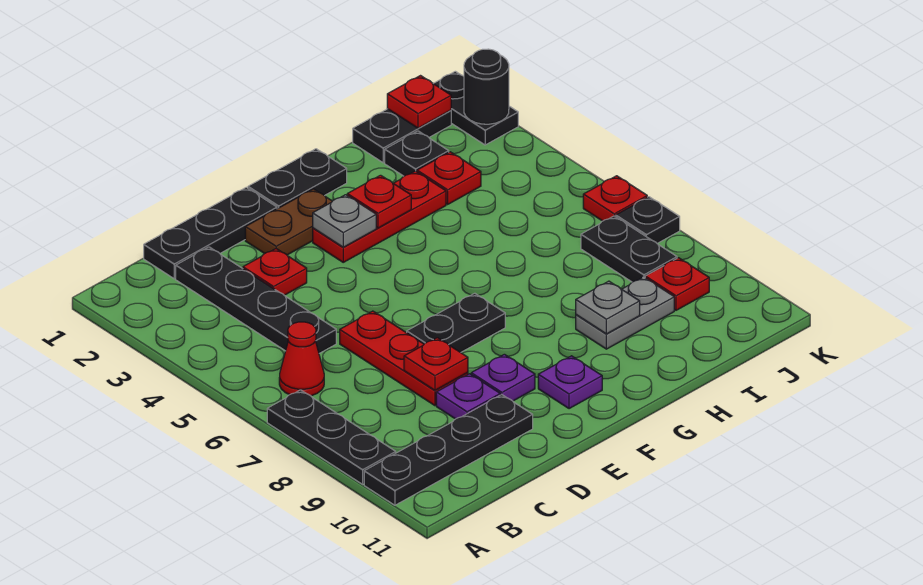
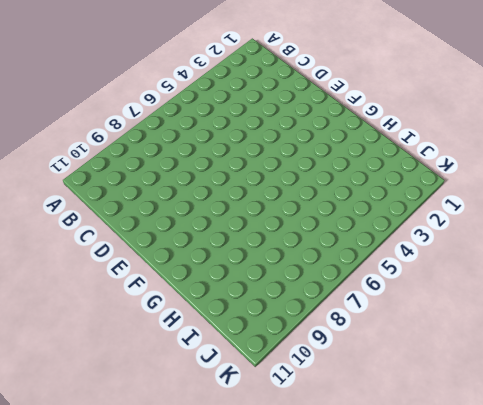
none -> black plate A7:A9 level 1
none -> black plate A10:D10 level 1
none -> red cone B6 level 1

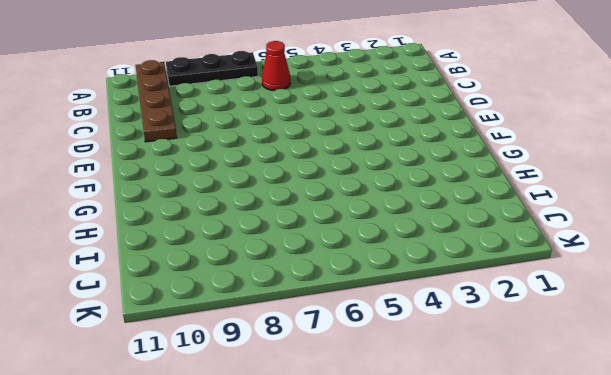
brown plate A10:D10 level 1 -> black plate A10:D10 level 1
none -> black plate C1:E1 level 1
none -> black plate C2:C5 level 1
none -> red plate D3 level 1

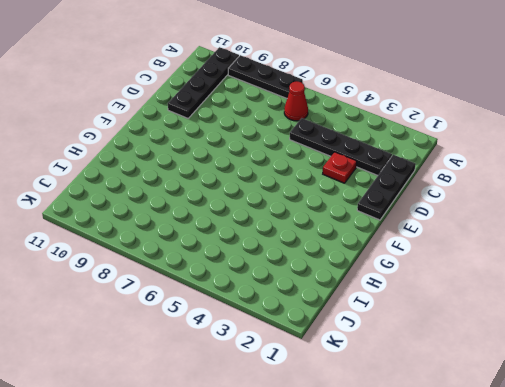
none -> red plate D6:D8 level 1
none -> purple plate D9 level 1
none -> brown plate E2:F2 level 1

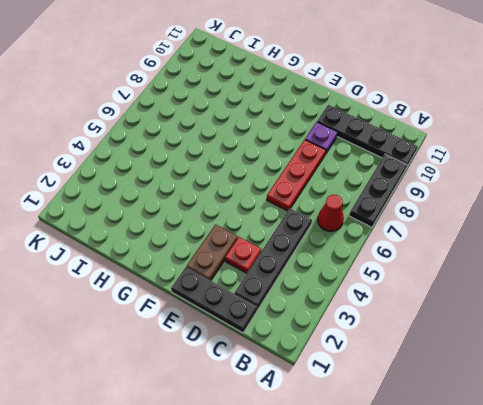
brown plate E2:E3 level 1 -> brown plate E2:F2 level 1
none -> black plate E7:F7 level 1
none -> purple plate E9 level 1
none -> black plate F1:G1 level 1

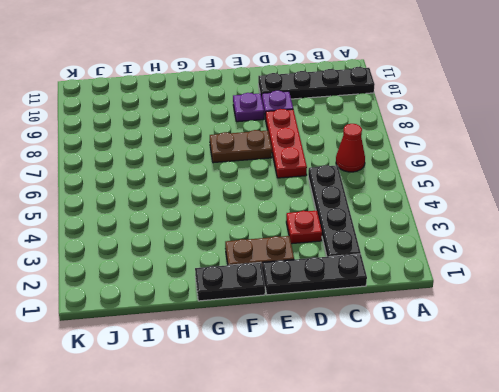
brown plate E7:F7 level 1 -> black plate E7:F7 level 1
none -> black plate A7:A9 level 1
none -> red plate F3:H3 level 1
none -> purple plate F10 level 1

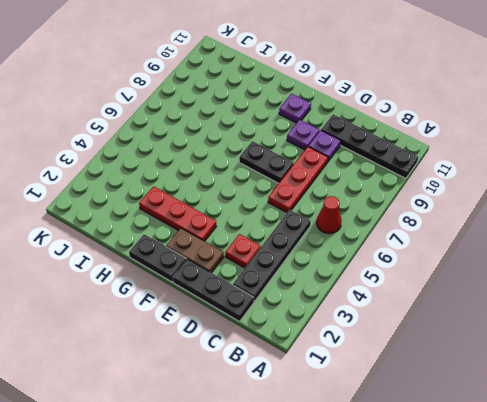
none -> black plate A7:A9 level 1
none -> grey plate H9:I9 level 1
none -> black plate I1:J1 level 1

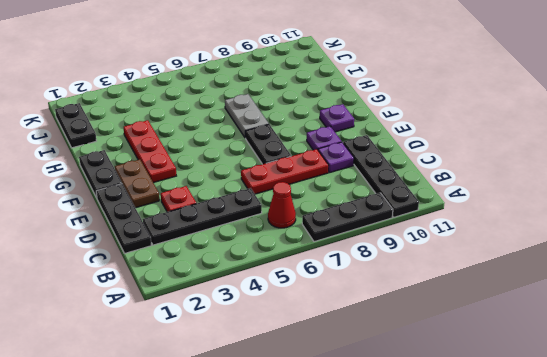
grey plate G7:H7 level 1 -> grey plate H9:I9 level 1
none -> black plate I2 level 1
none -> red plate I3 level 1
none -> black plate J7:J8 level 1

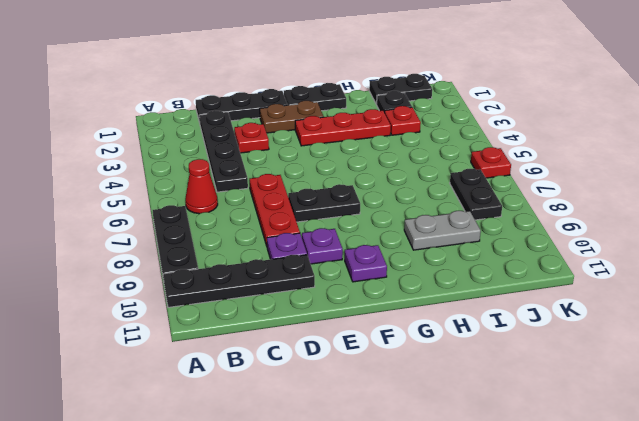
none -> red plate J9 level 1
none -> black plate K1:K2 level 1
none -> black plate K7 level 1

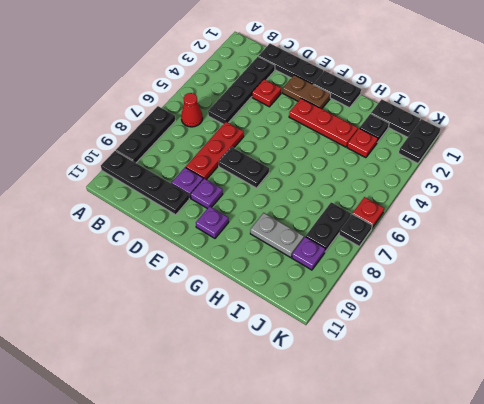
purple plate J9 level 1 -> red plate J9 level 1
none -> red plate D8 level 2
none -> grey plate F3 level 2
none -> red plate G3 level 2

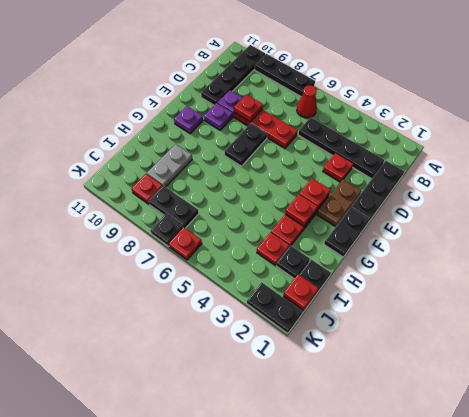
red plate F3 level 2 -> grey plate F3 level 2
none -> grey plate H9 level 2
none -> black round brick K2 level 2

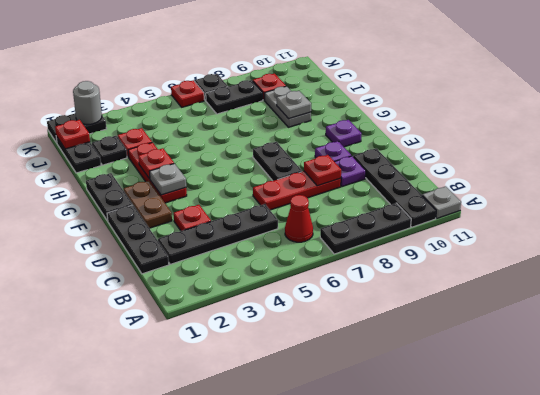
grey plate A11 level 1 -> none
grey round brick K2 level 2 -> black round brick K2 level 2

